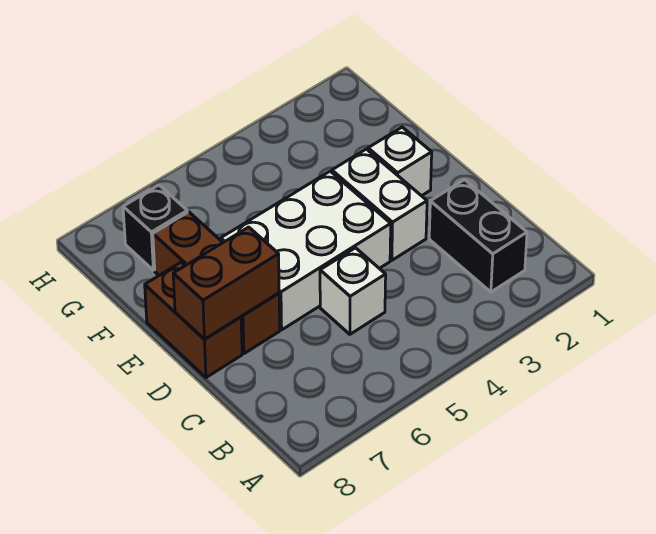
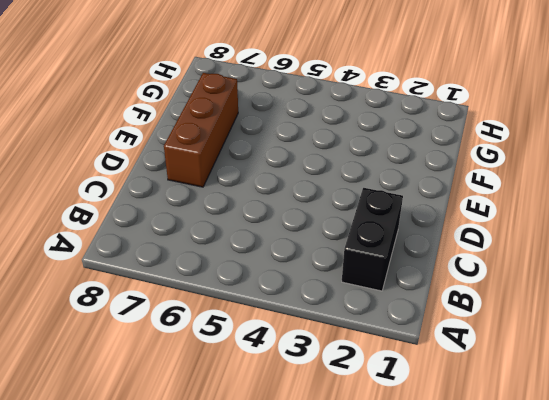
none -> white brick C5 level 1
none -> white brick D3:E3 level 1

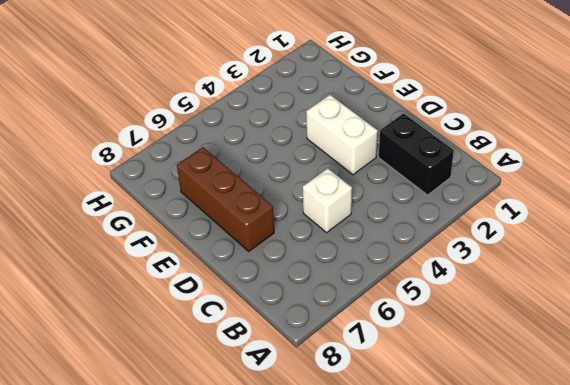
none -> white brick D4:E6 level 1
none -> brown brick D8:E8 level 1

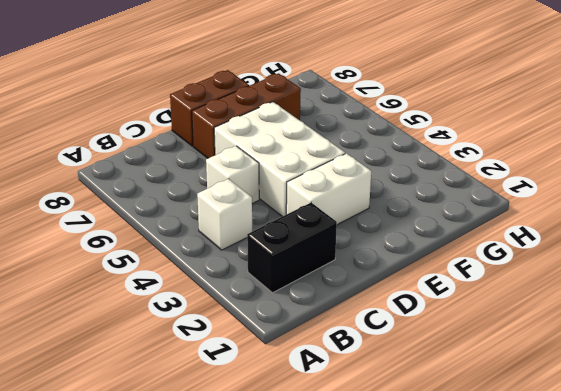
white brick B4 level 1 -> white brick E2 level 1
none -> black brick G7 level 1
none -> brown brick D7:D8 level 2

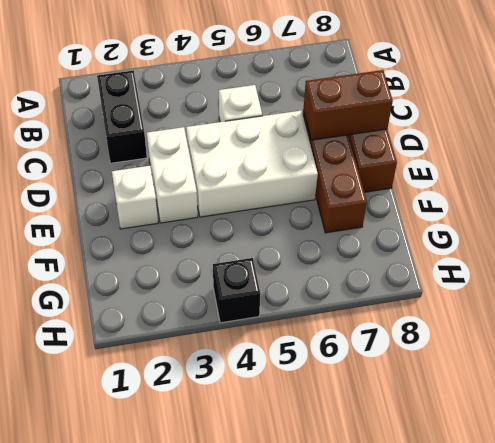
black brick H4 level 1 -> black brick G7 level 1

